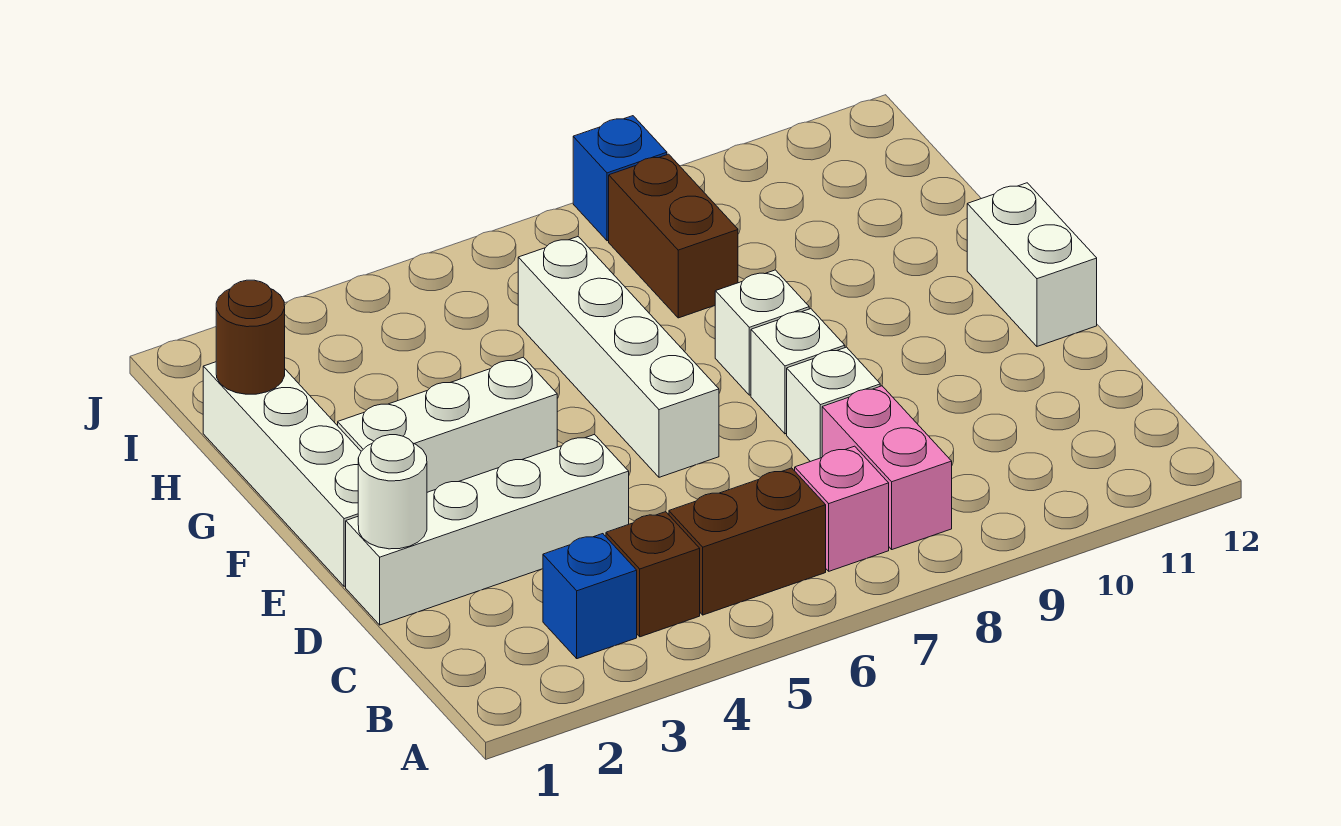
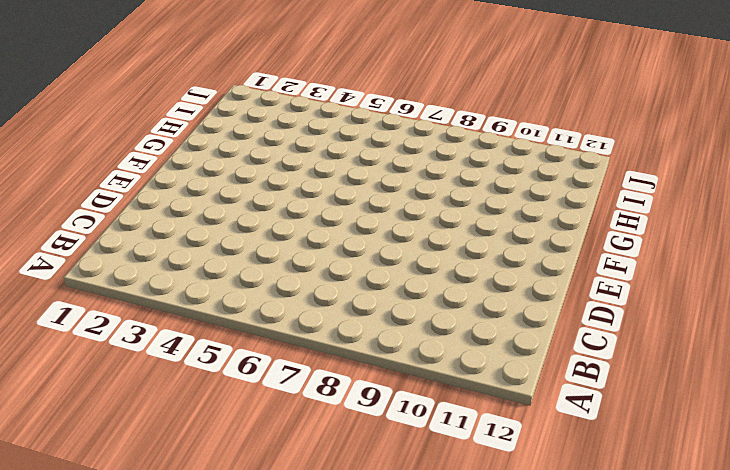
none -> blue brick B3 level 1
none -> brown brick B4 level 1
none -> brown brick B5:B6 level 1

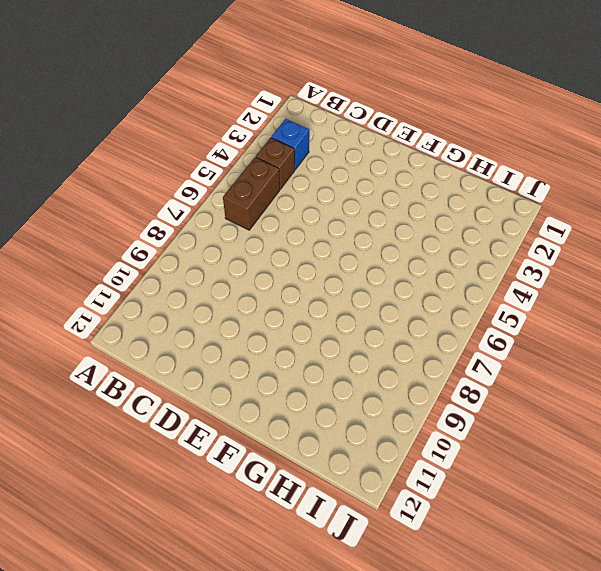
none -> pink brick B7 level 1
none -> pink brick B8:C8 level 1
none -> white brick D1:D4 level 1

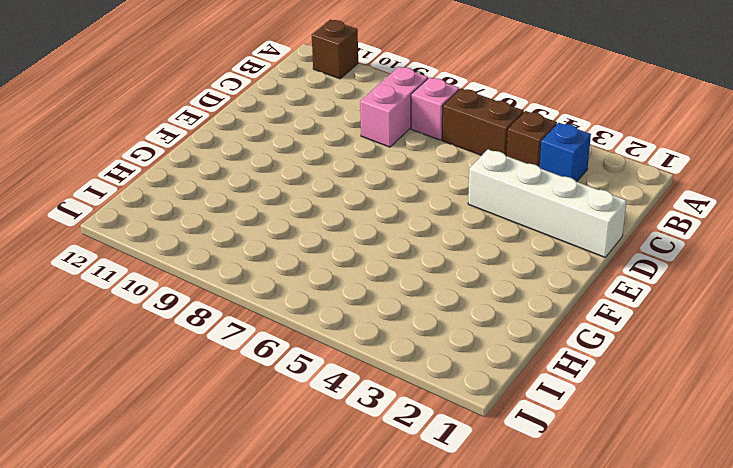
brown brick A11 level 1 -> none
none -> white brick D8 level 1
none -> white brick E1:H1 level 1
none -> white brick E6:H6 level 1

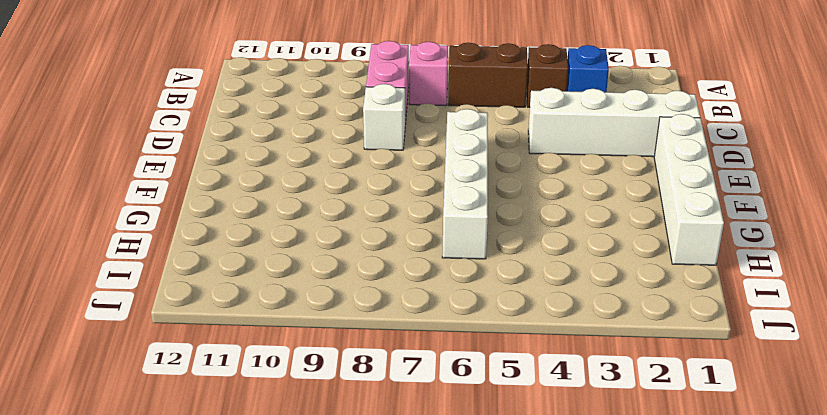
none -> white brick E8 level 1
none -> white brick E12:F12 level 1
none -> white brick F2:F4 level 1

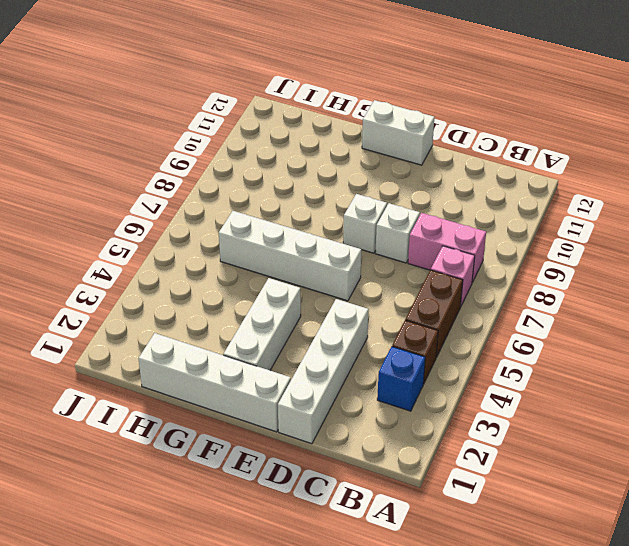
none -> white brick F8 level 1
none -> brown brick H8:I8 level 1
none -> blue brick J8 level 1

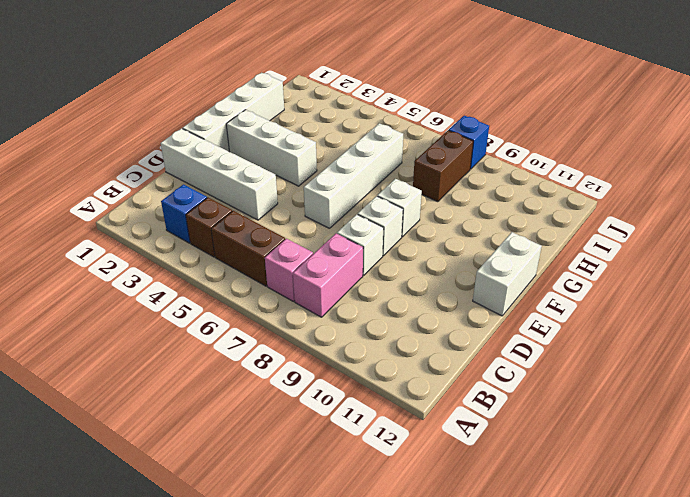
none -> white round brick D1 level 2
none -> brown round brick H1 level 2

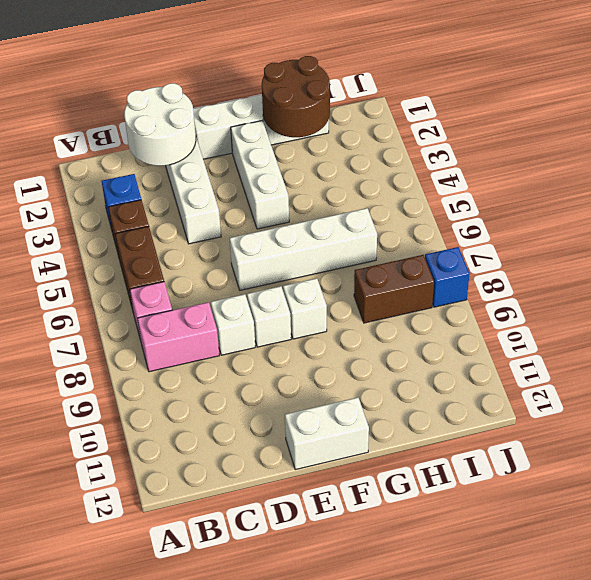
white round brick C1:D2 level 2 -> white round brick D1 level 2
brown round brick G1:H2 level 2 -> brown round brick H1 level 2

